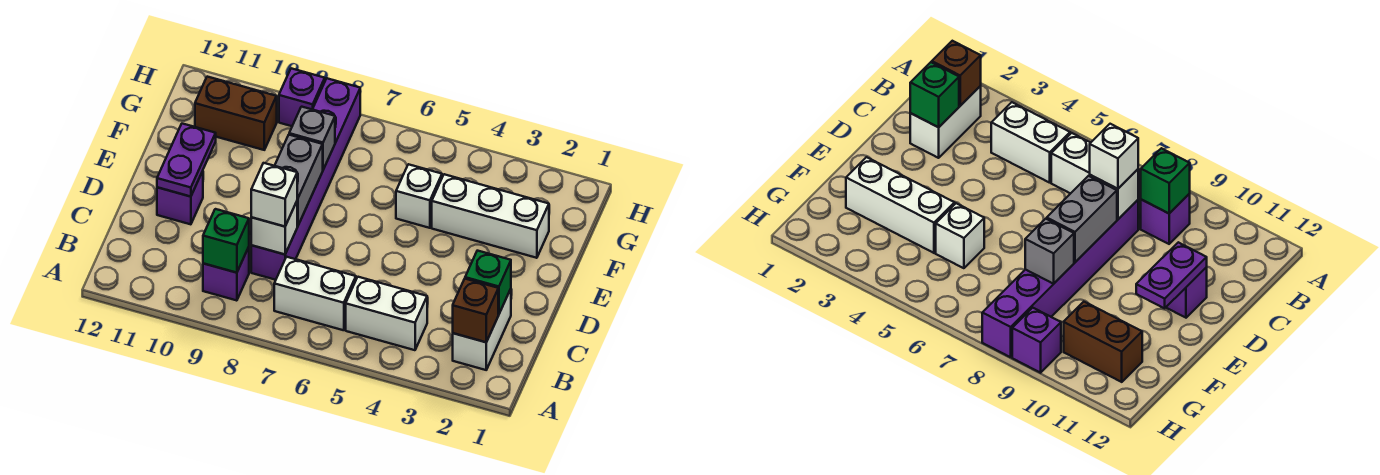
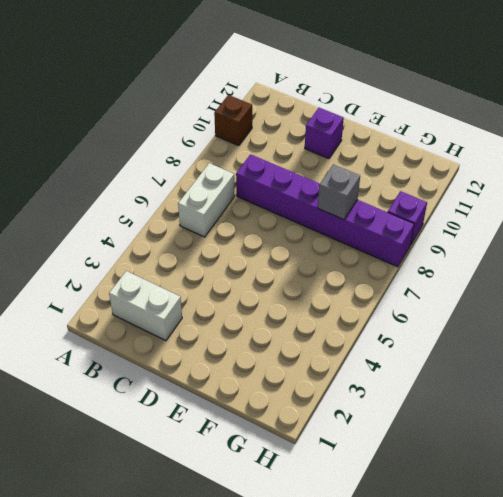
brown brick A10 level 1 -> brown brick B2 level 2
none -> white brick B4:B5 level 1
none -> purple brick B9 level 1
none -> white brick F2:F4 level 1

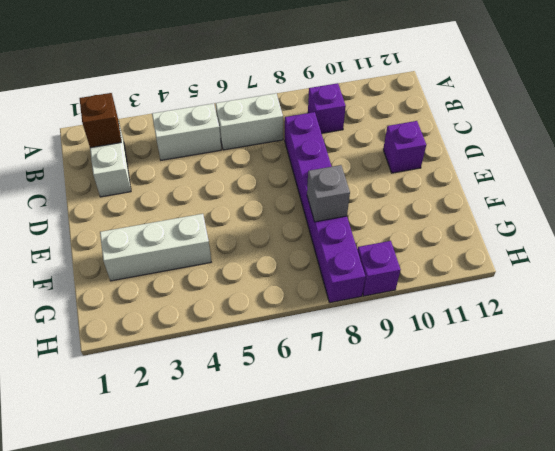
none -> white brick F5 level 1
none -> brown brick G10:G11 level 1
none -> green brick B9 level 2

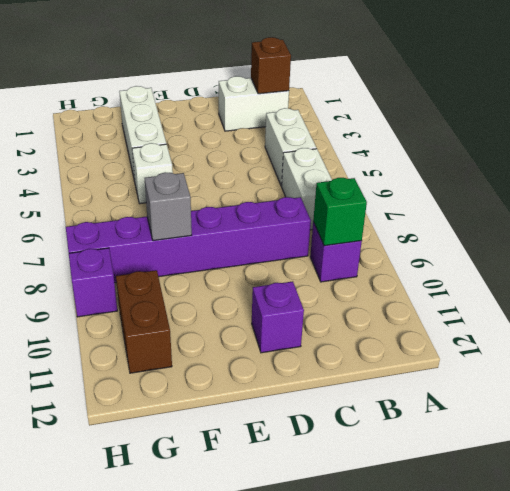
none -> green brick C2 level 2
none -> white brick C8 level 2
none -> grey brick D8:E8 level 2

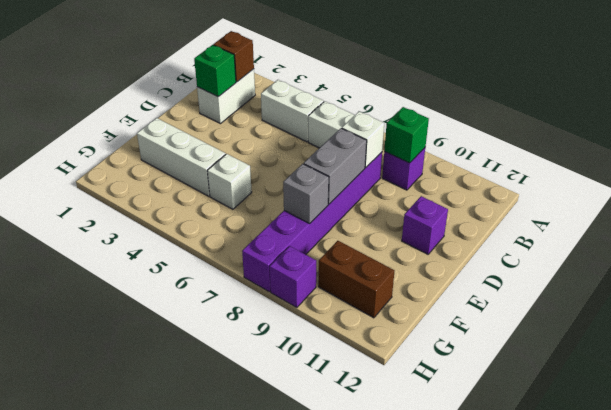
none -> purple plate D11:E11 level 2
none -> white brick C8 level 3

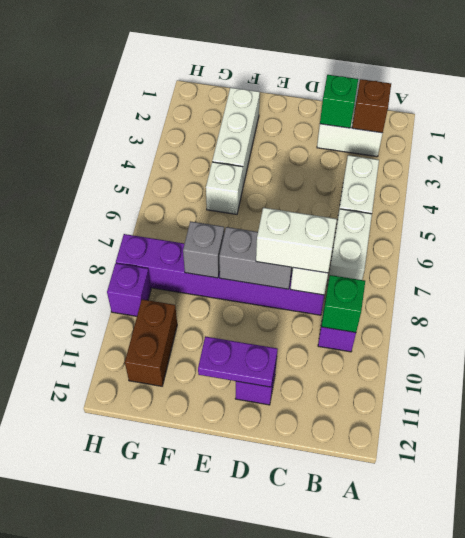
white brick C8:D8 level 3 -> white brick C8 level 3

